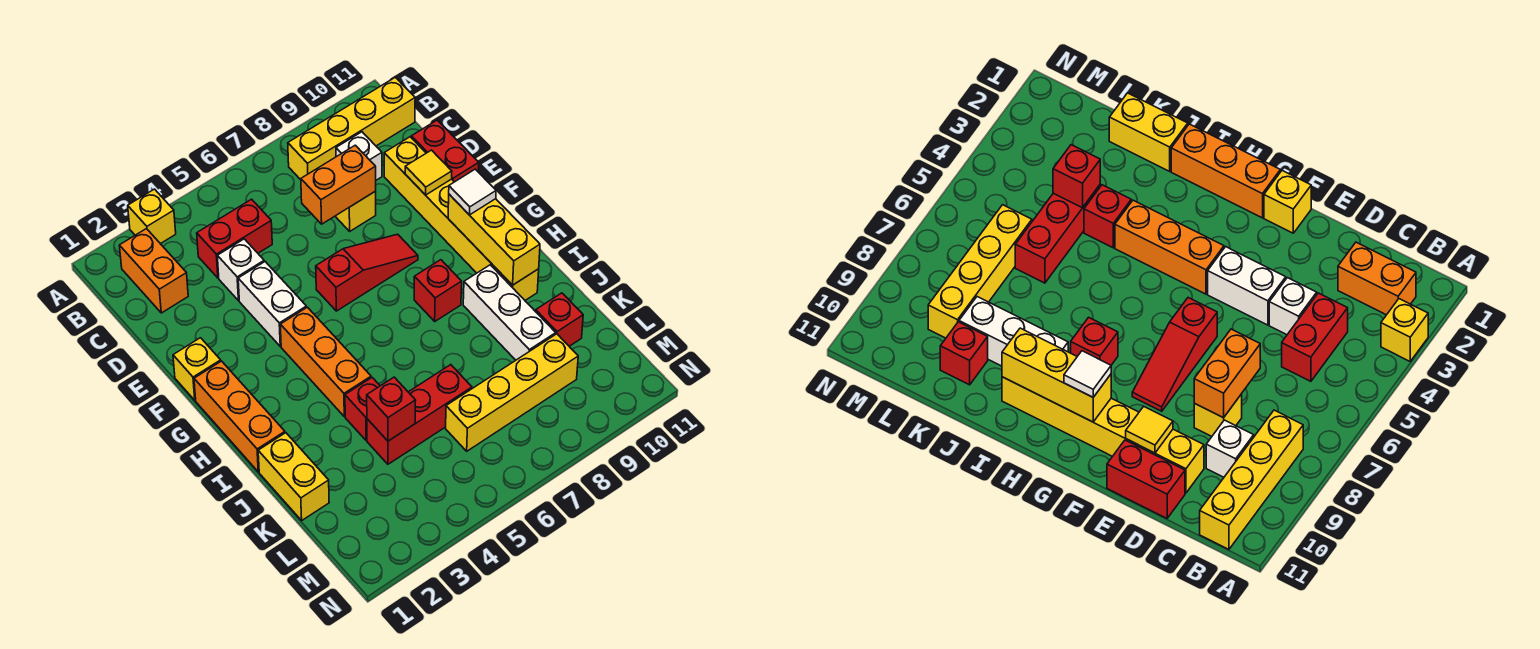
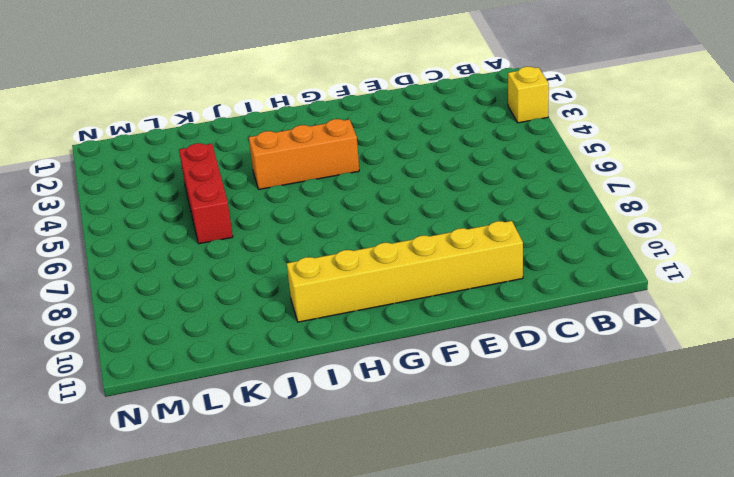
none -> orange brick B2:C2 level 1
none -> yellow brick B8:B11 level 1
none -> red brick C4:C5 level 1

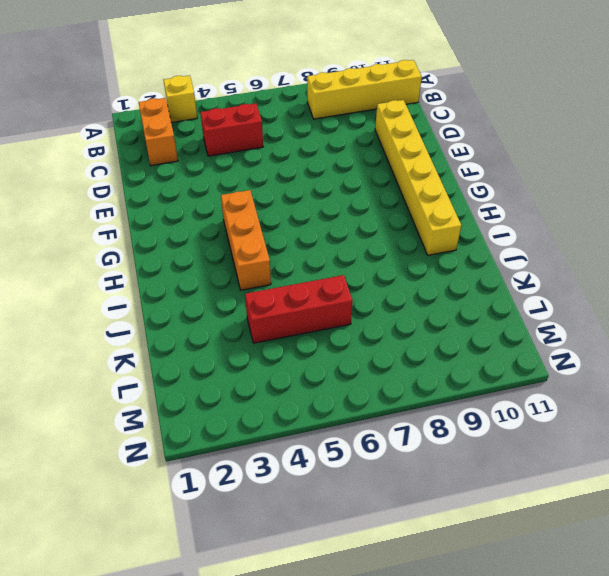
none -> white brick C9 level 1
none -> white brick D4 level 1
none -> yellow brick D8 level 1

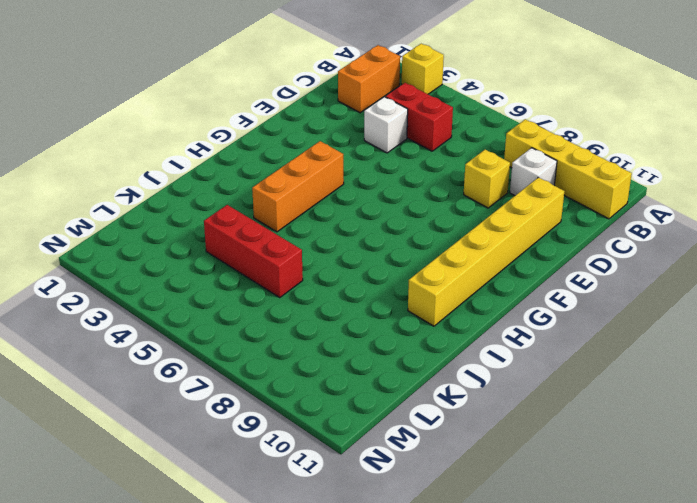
none -> red brick D11:E11 level 1
none -> white brick E4:F4 level 1
none -> yellow brick F1 level 1

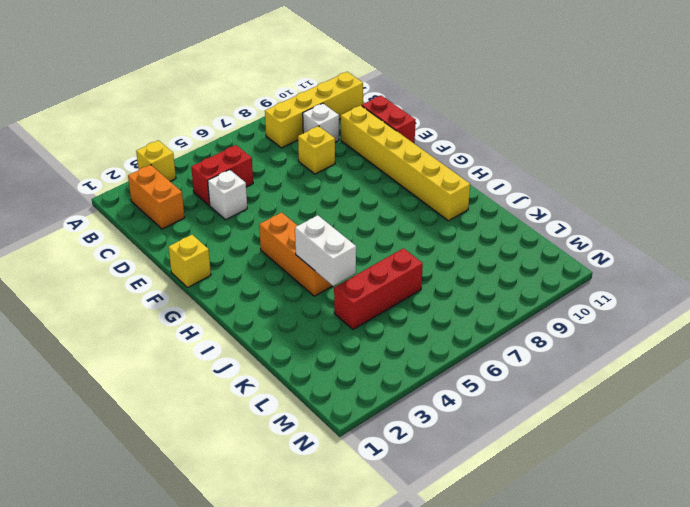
white brick I4:J4 level 2 -> white brick E4:F4 level 1
none -> red slope F6:F8 level 1 top 6
none -> orange brick G1:I1 level 1
none -> red brick H8 level 1

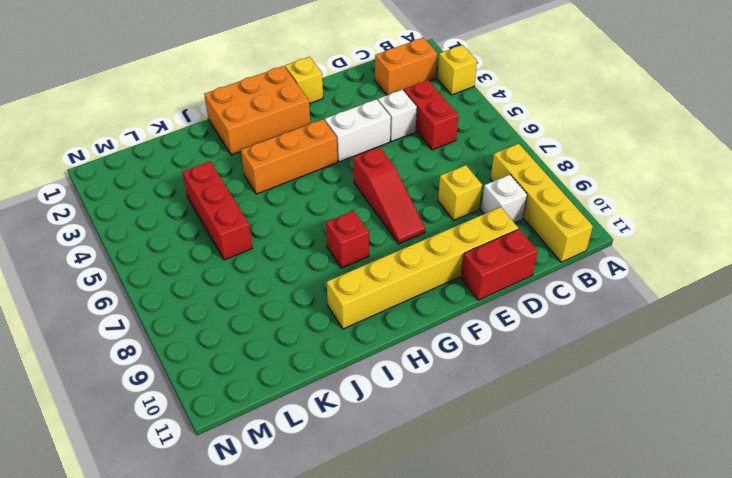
orange brick G1:I2 level 1 -> orange brick G1:I1 level 1
none -> white brick I9:K9 level 1
none -> yellow brick J1:K1 level 1
none -> red brick J4 level 1

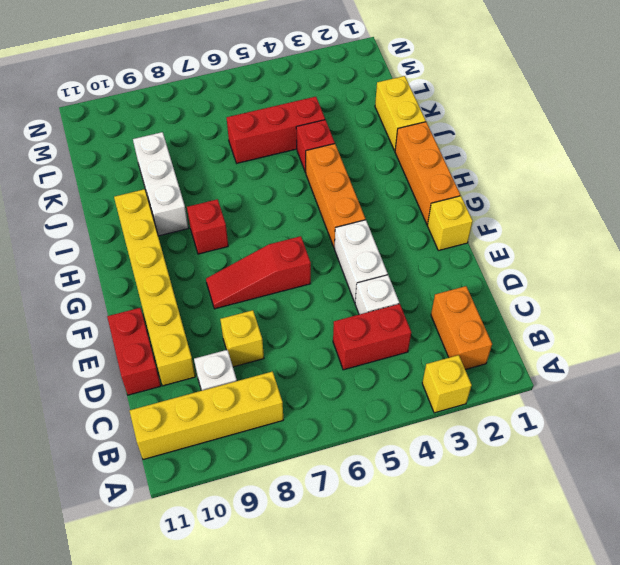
none -> red brick K10 level 1
none -> yellow brick L6:L9 level 1
none -> orange brick D7:D8 level 2

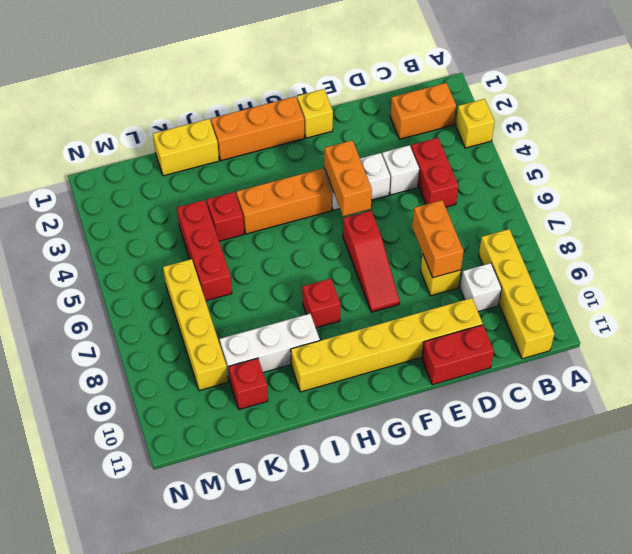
orange brick F4:F5 level 2 -> none
none -> yellow tile E10 level 2
none -> yellow brick G10:I10 level 2
none -> red brick K4 level 2

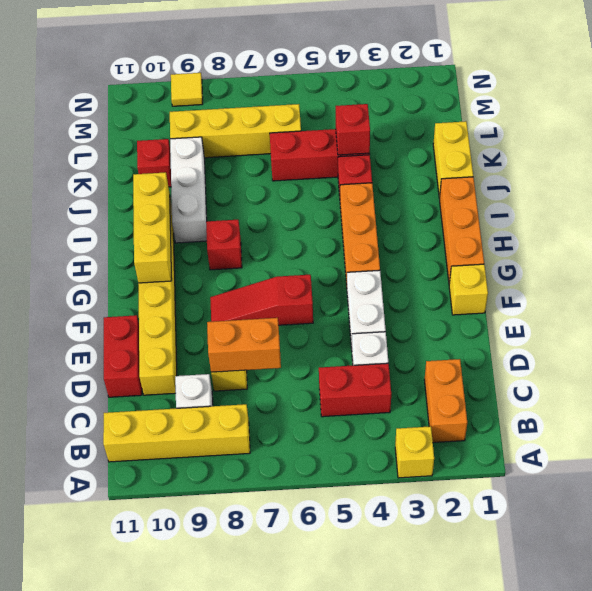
yellow tile N9 level 1 -> yellow tile E10 level 2
none -> white tile G10 level 3

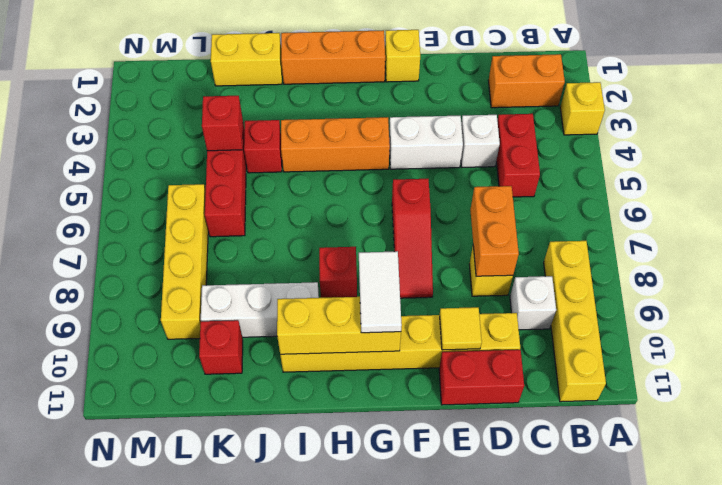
white tile G9:G10 level 3 -> white tile G10 level 3

